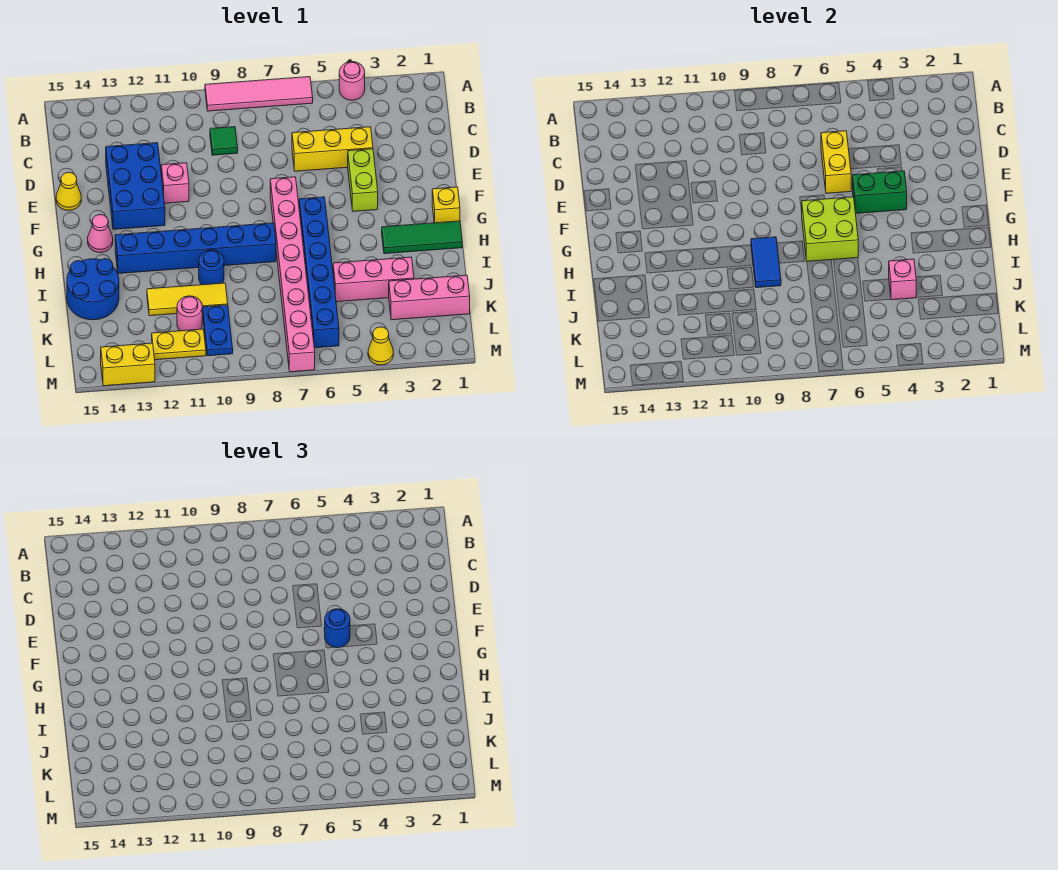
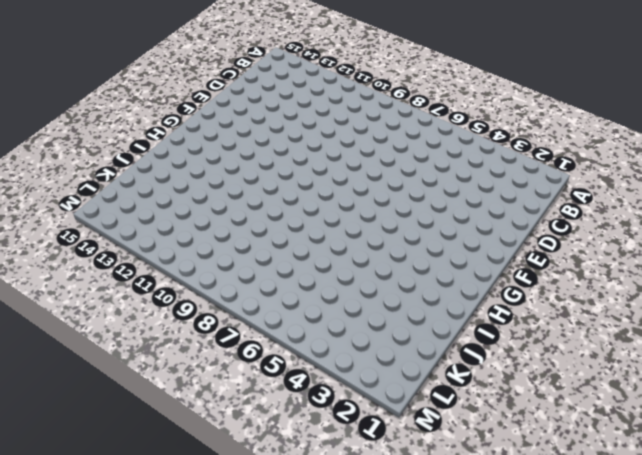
none -> pink round brick A4 level 1
none -> pink tile A6:A9 level 1
none -> green tile C9 level 1
none -> yellow brick D4:D6 level 1

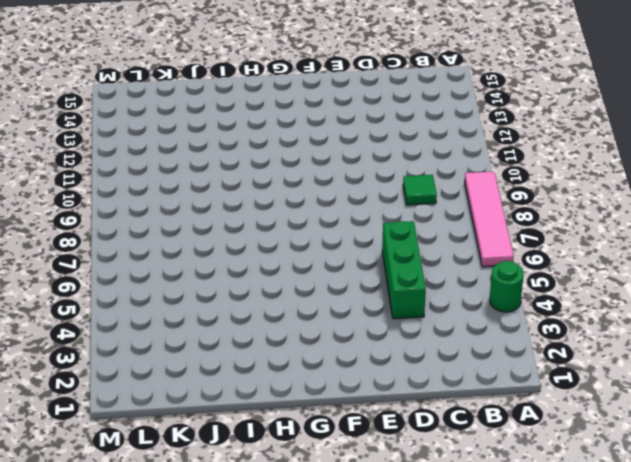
green round brick A4 level 1 -> pink round brick A4 level 1
green brick D4:D6 level 1 -> yellow brick D4:D6 level 1
none -> blue brick D12:F13 level 1
none -> lime brick E4:F4 level 1
none -> pink brick E11 level 1
none -> yellow cone E15 level 1

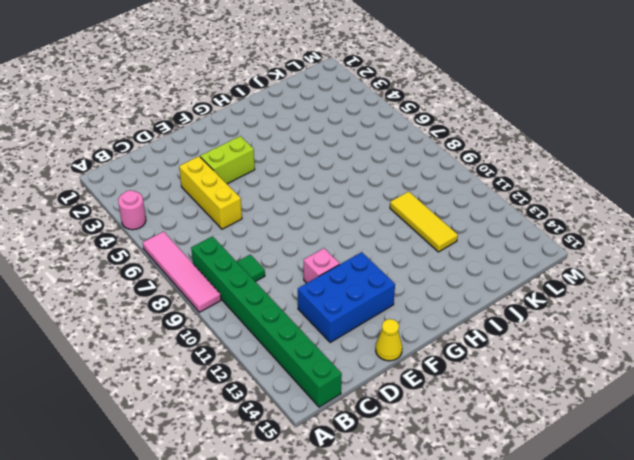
green brick B8:B15 level 1 -> none
none -> pink brick F7:M7 level 1
none -> yellow brick G1 level 1
none -> blue brick G6:L6 level 1
none -> pink cone G14 level 1

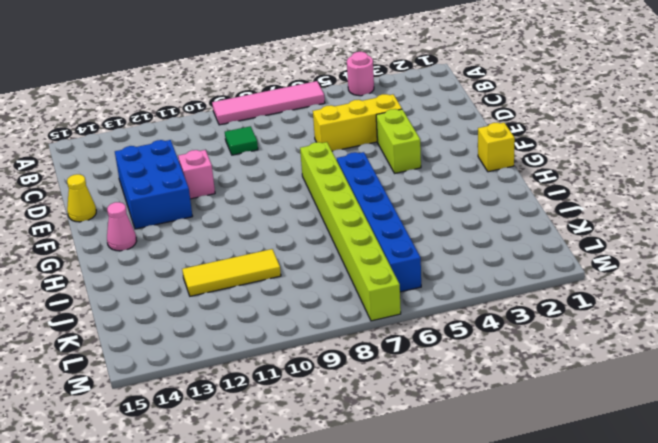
lime brick F7:M7 level 1 -> pink brick F7:M7 level 1
none -> green tile H1:H3 level 1
none -> blue brick H8:H13 level 1
none -> blue round brick I10 level 1
none -> blue round brick I14:J15 level 1

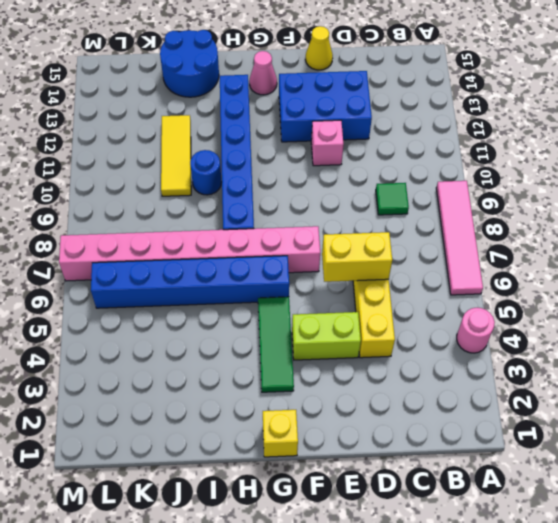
green tile G3:G5 level 1 -> green tile H1:H3 level 1
none -> pink brick J3:J5 level 1
none -> pink brick K1:K3 level 1
none -> blue plate K10:L10 level 1
none -> pink round brick K11 level 1

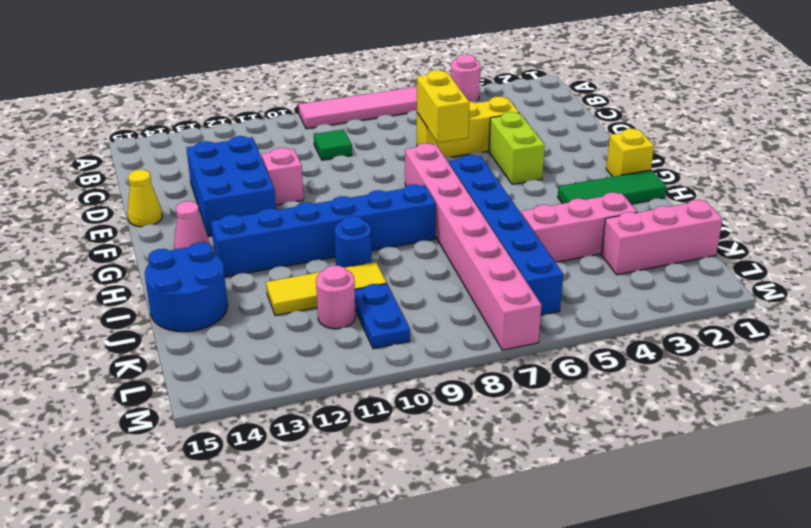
none -> yellow plate L11:L12 level 1
none -> yellow cone M4 level 1
none -> yellow brick M13:M14 level 1
none -> green brick F4:F5 level 2

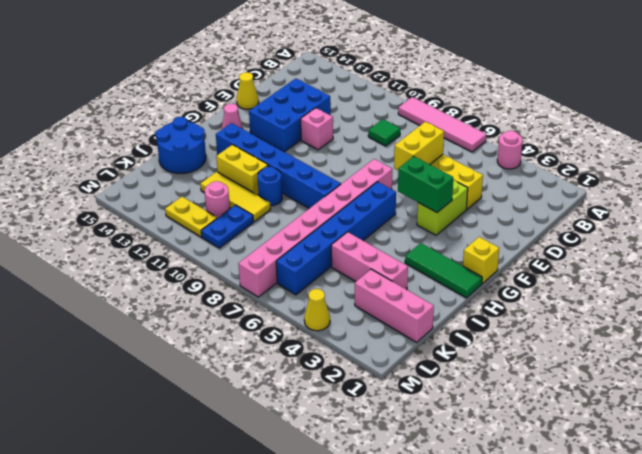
yellow brick I11:I12 level 1 -> yellow brick M13:M14 level 1
none -> lime brick G6:H7 level 2
none -> blue tile H9:I9 level 2
none -> pink brick J4 level 2
none -> blue round brick F5 level 3

